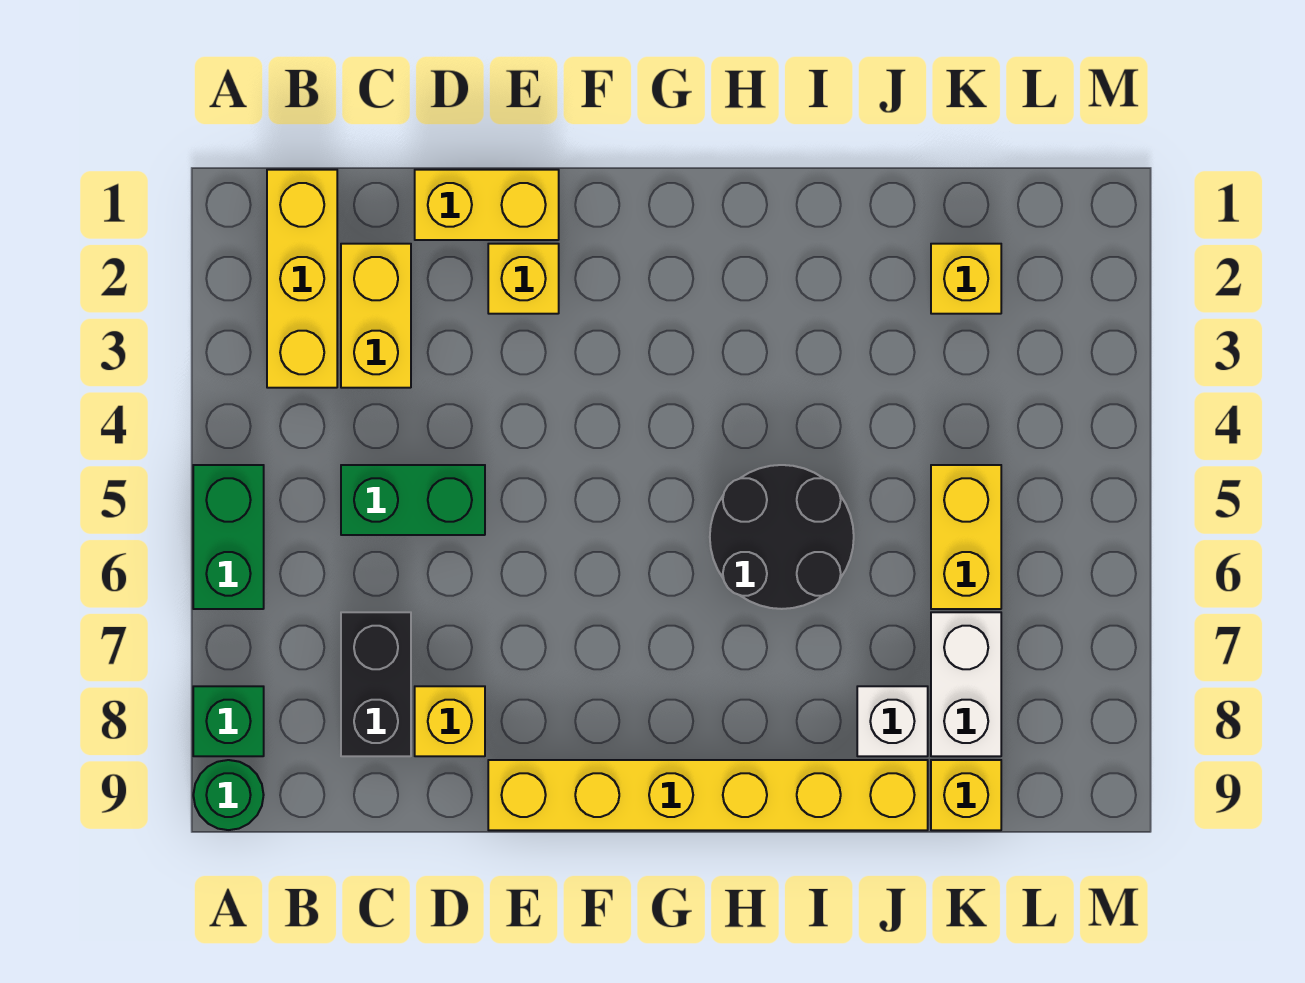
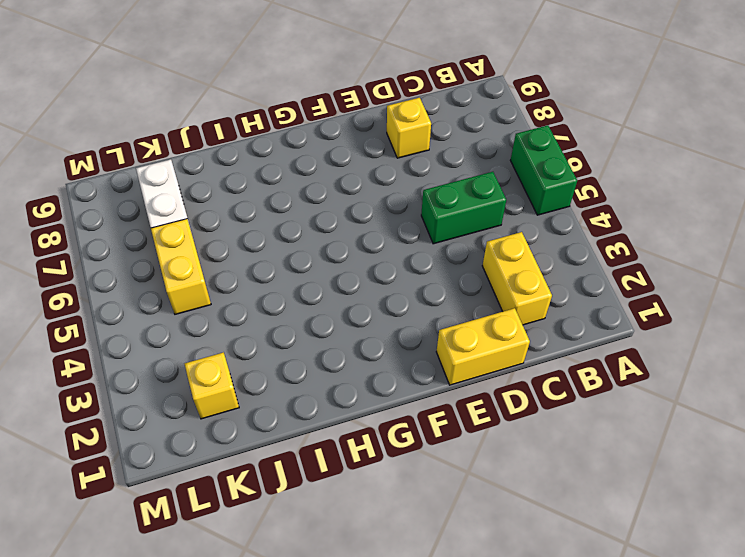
none -> green brick A8 level 1
none -> green round brick A9 level 1
none -> yellow brick B1:B3 level 1

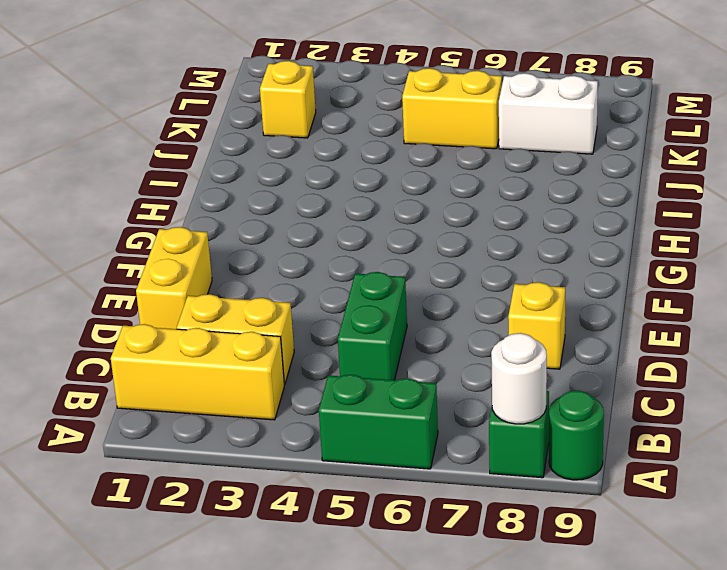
white round brick A8 level 2 -> none
none -> black brick C7:C8 level 1
none -> yellow brick E2 level 1
none -> yellow brick E9:J9 level 1

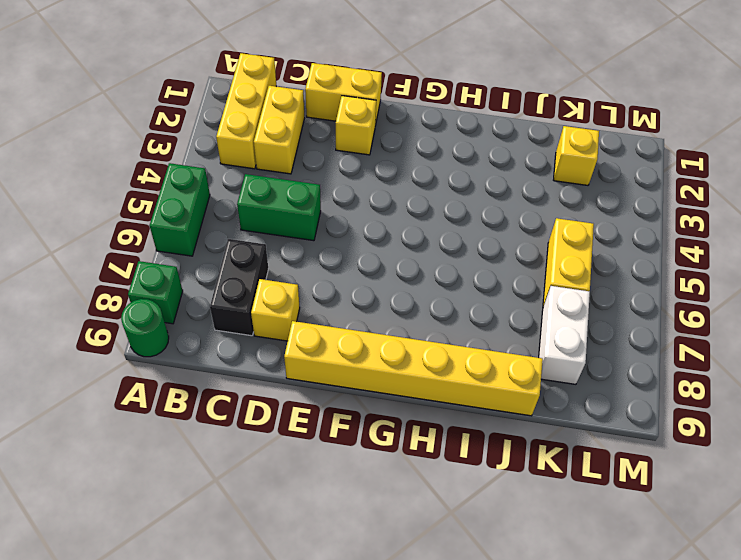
none -> black round brick H5:I6 level 1
none -> white brick J8 level 1
none -> yellow brick K9 level 1

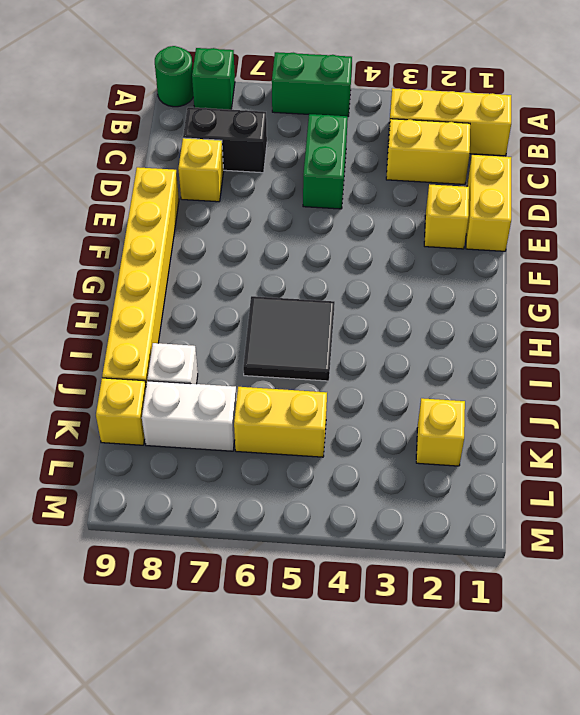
black tile H5:I6 level 1 -> black round brick H5:I6 level 1

